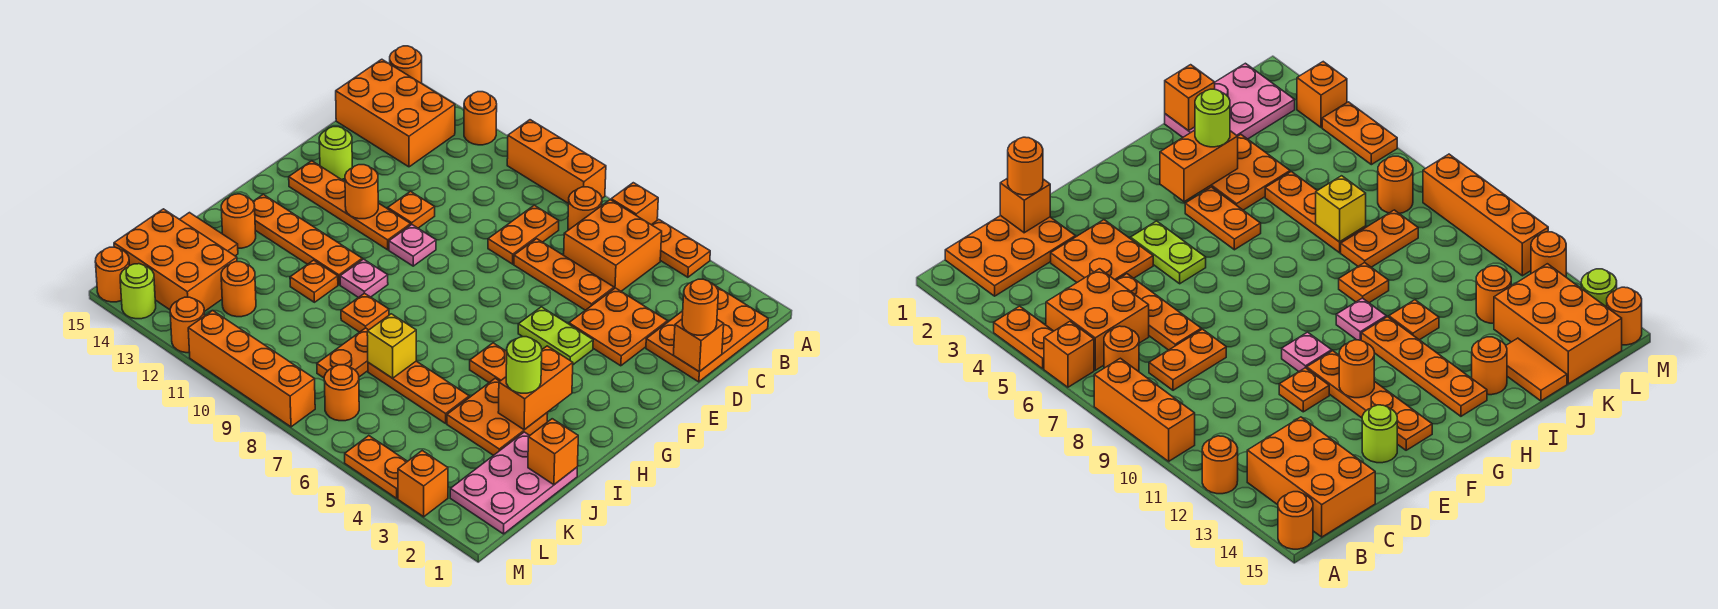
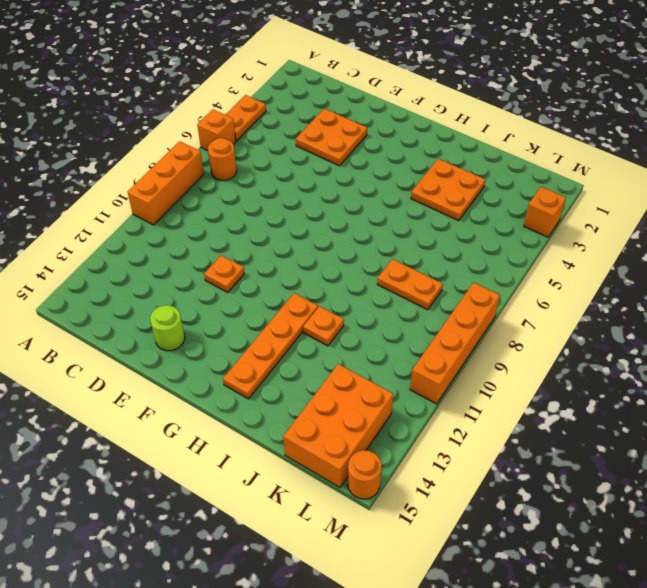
none -> orange round brick A12 level 1
none -> orange round brick A15 level 1
none -> orange plate B1:D2 level 1
none -> orange brick B5:C6 level 1

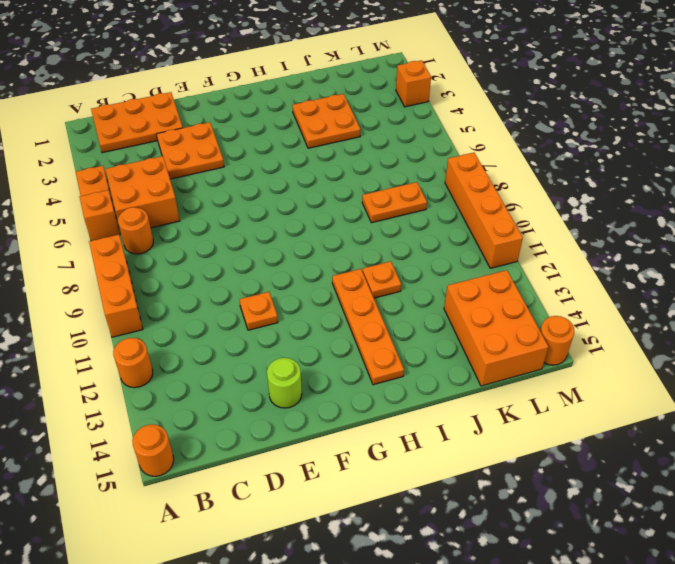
none -> orange brick B13:C15 level 1
none -> orange plate C8:D8 level 1
none -> orange plate D5:D7 level 1
none -> lime plate F4:F5 level 1

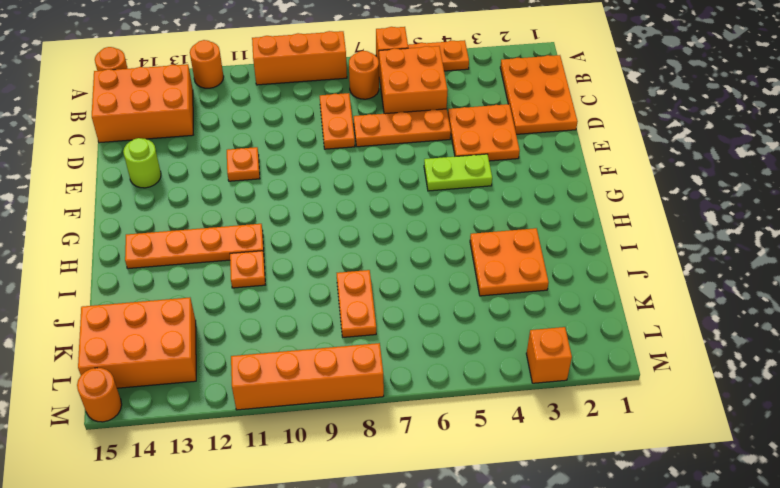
none -> pink plate F10 level 1
none -> orange plate F11:F14 level 1
none -> orange plate H4:H5 level 1
none -> pink plate H10 level 1

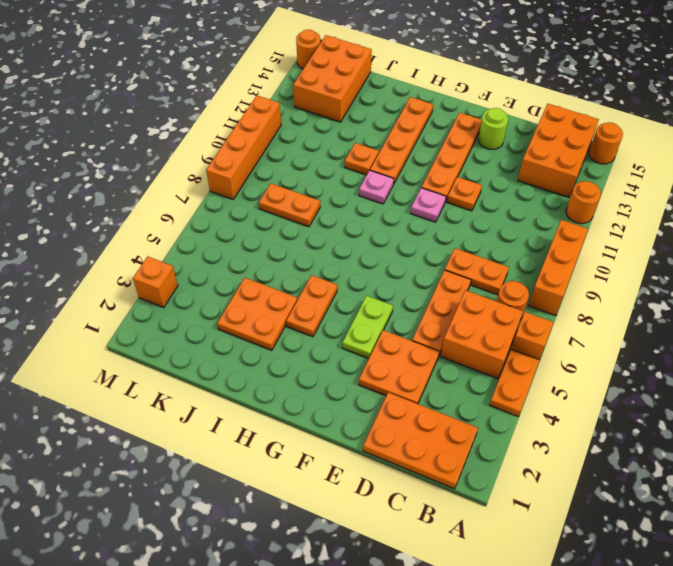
none -> orange plate I9 level 1
none -> orange round brick I14 level 1
none -> pink plate J1:L2 level 1
none -> orange plate J5:J7 level 1

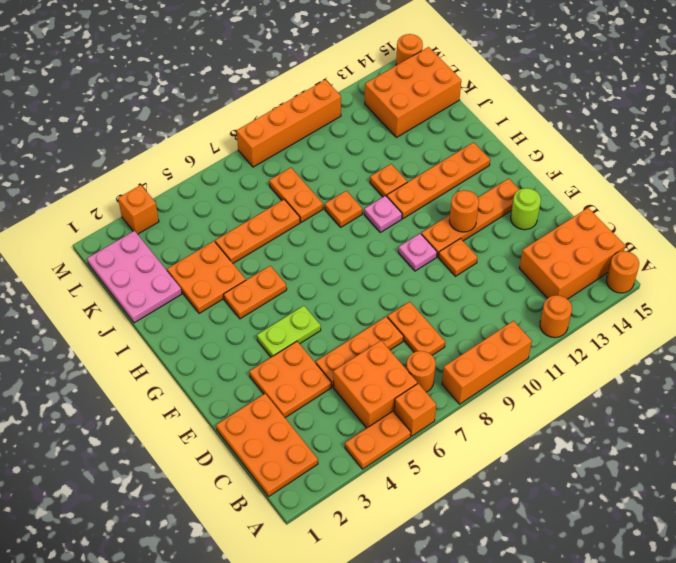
none -> orange round brick I14 level 1
none -> orange tile J14:J15 level 1
none -> orange round brick K12 level 1
none -> orange round brick L7 level 1

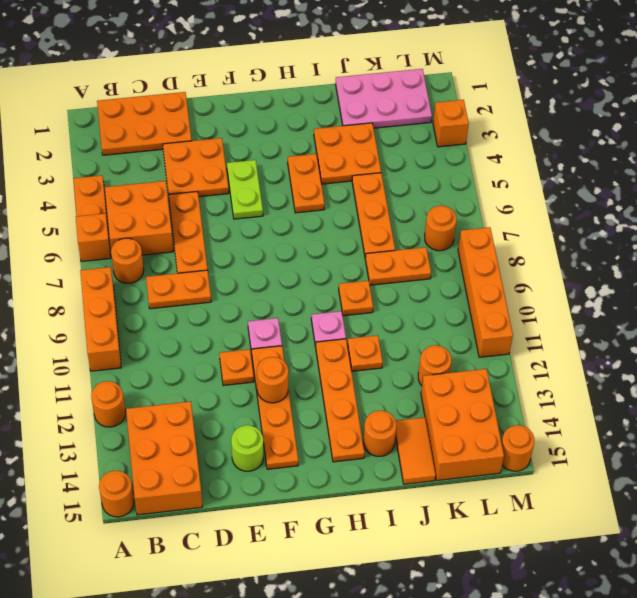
none -> orange plate M4:M5 level 1
none -> orange round brick M12 level 1
none -> lime round brick M14 level 1
none -> orange brick D1 level 2

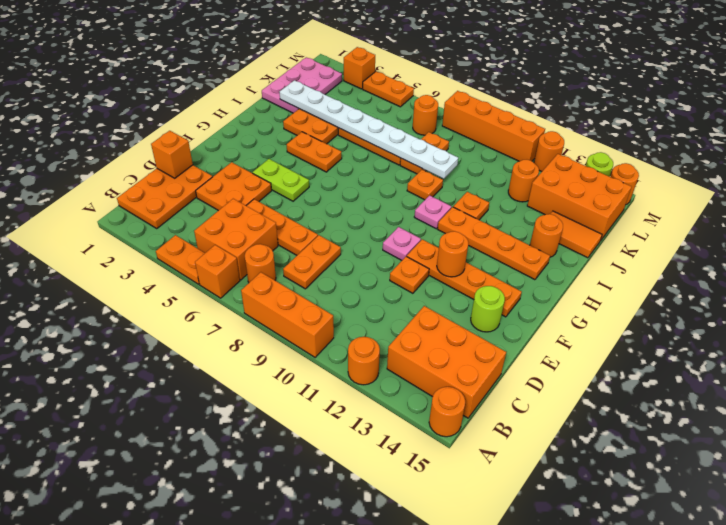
white plate J2:J9 level 2 -> yellow brick J7 level 2
none -> orange brick H3:I3 level 2
none -> orange brick J1 level 2
none -> orange round brick D1 level 3
none -> lime round brick I3 level 3

